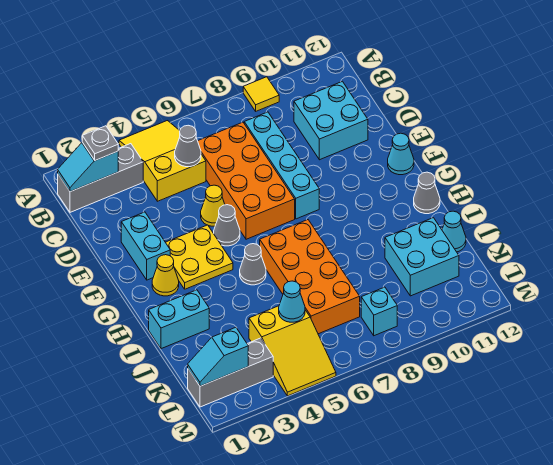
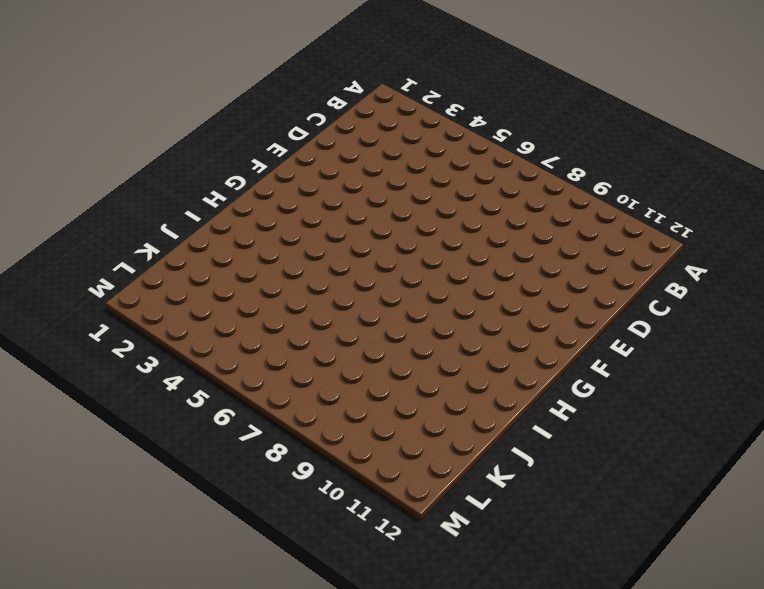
none -> yellow slope A4:C5 level 1 top C
none -> yellow tile A9 level 1
none -> grey brick B1:B3 level 1

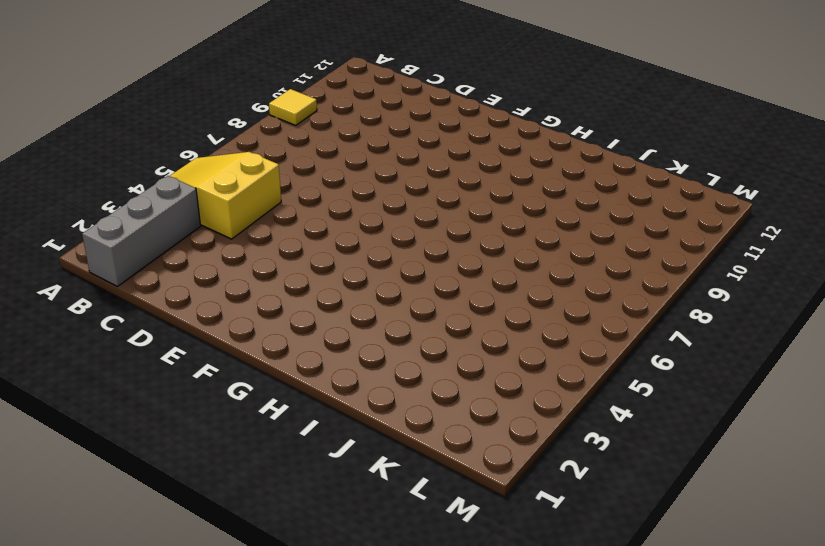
none -> orange brick C6:F7 level 1
none -> cyan brick C8:F8 level 1
none -> cyan brick C10:D11 level 1

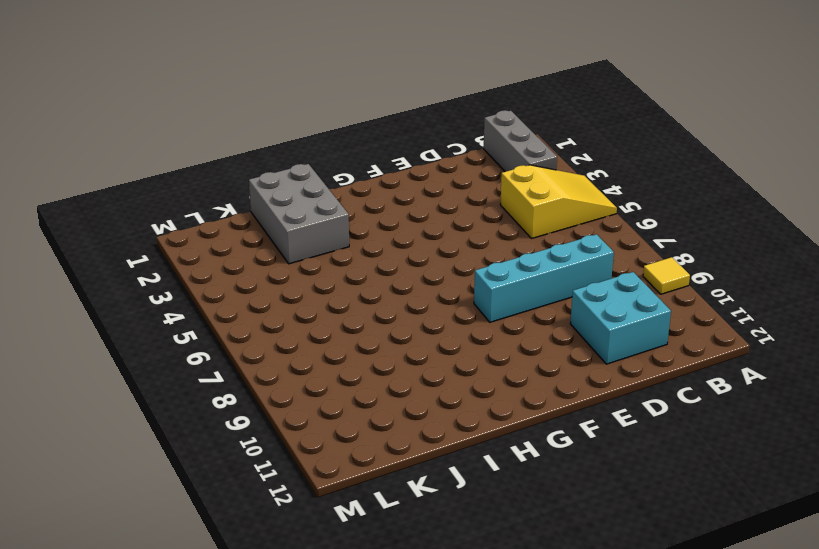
grey brick I1:J3 level 1 -> cyan brick I1:I2 level 1
none -> orange brick C6:F7 level 1
none -> cyan brick E2:F2 level 1
none -> yellow cone E5 level 1

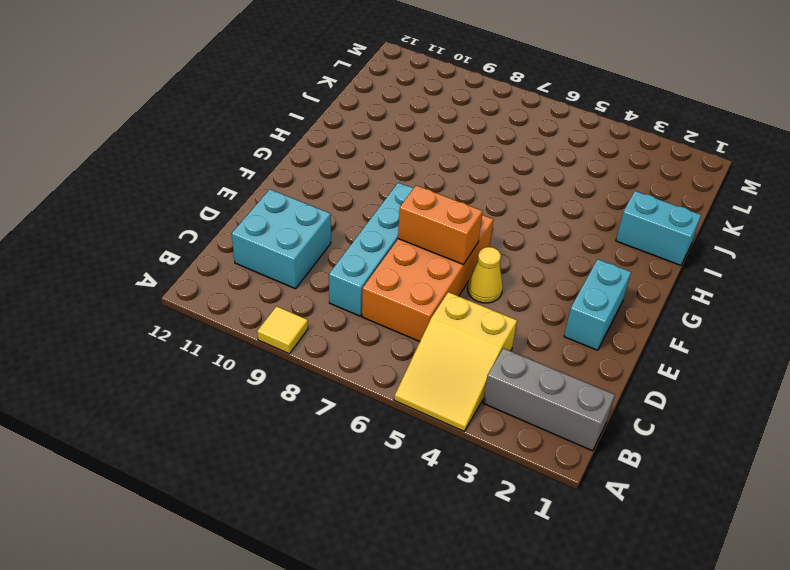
orange brick E6:E7 level 2 -> none
none -> yellow plate F3:G4 level 1
none -> grey cone F5 level 1
none -> cyan cone F12 level 1

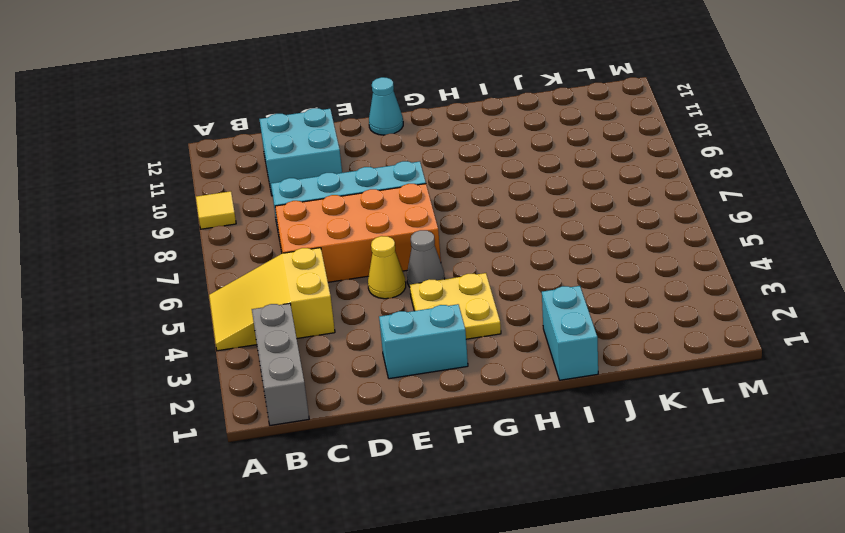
none -> yellow cone G2 level 1
none -> grey cone H5 level 1
none -> orange brick H6:K7 level 1

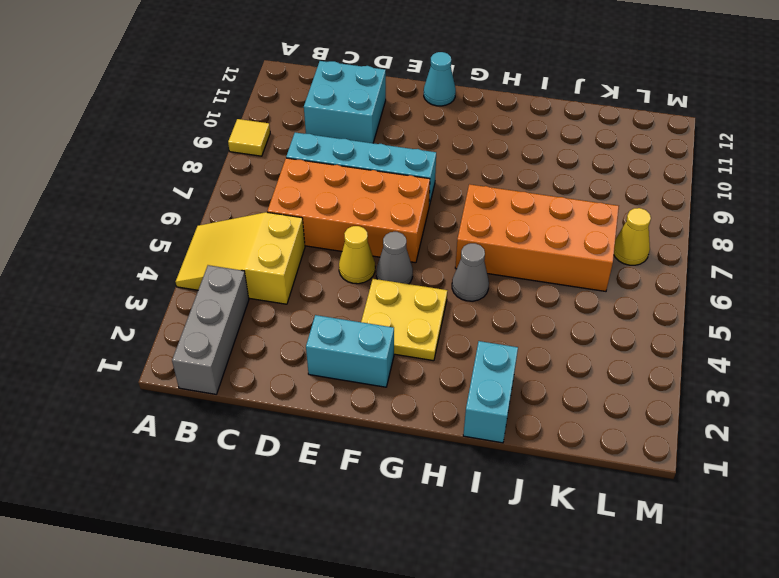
yellow cone L7 level 1 -> yellow cone G2 level 1
none -> grey cone H12 level 1
none -> cyan brick J10:K11 level 1
none -> cyan cone J12 level 1

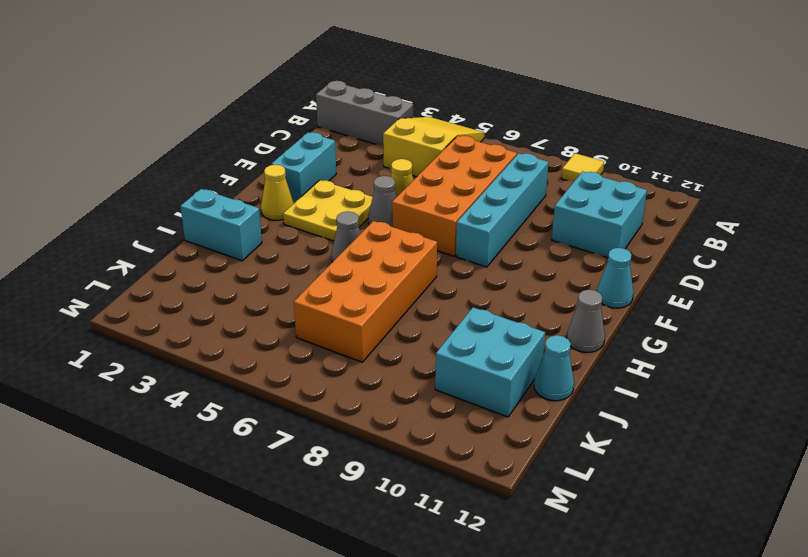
none -> yellow slope K4:M5 level 1 top K
none -> grey brick L1:L3 level 1
none -> cyan brick L8 level 1

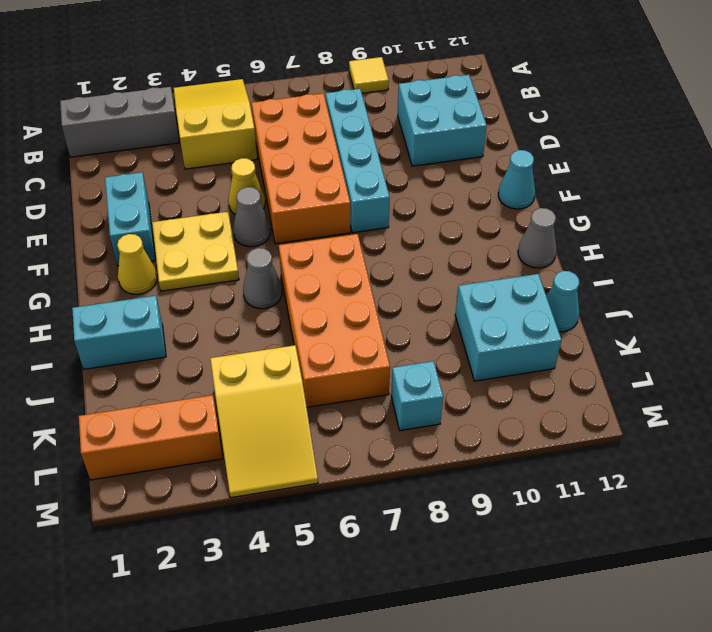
orange brick L1:L3 level 1 -> grey brick L1:L3 level 1
none -> cyan slope B1:B2 level 2 top 2
none -> grey cone C5 level 2
none -> cyan cone K5 level 2

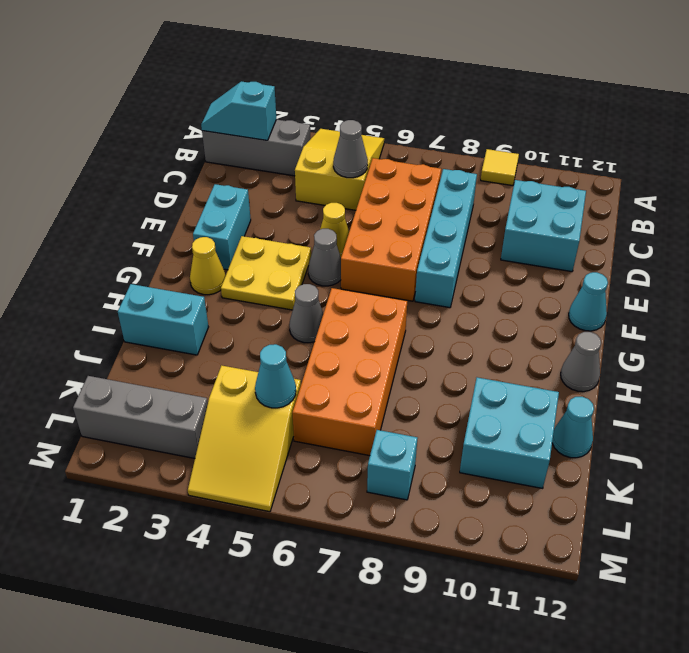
none -> cyan slope L1:L2 level 2 top 2
none -> grey plate B2 level 3

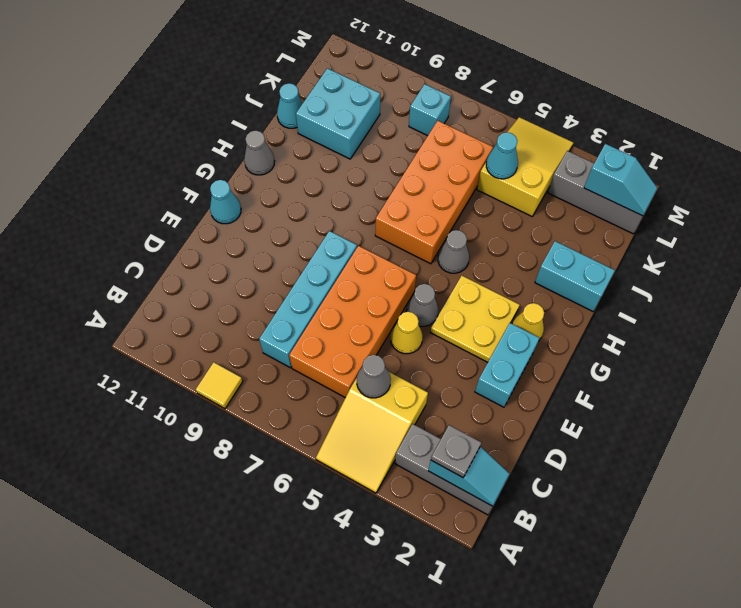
none -> cyan brick C10:D11 level 1

